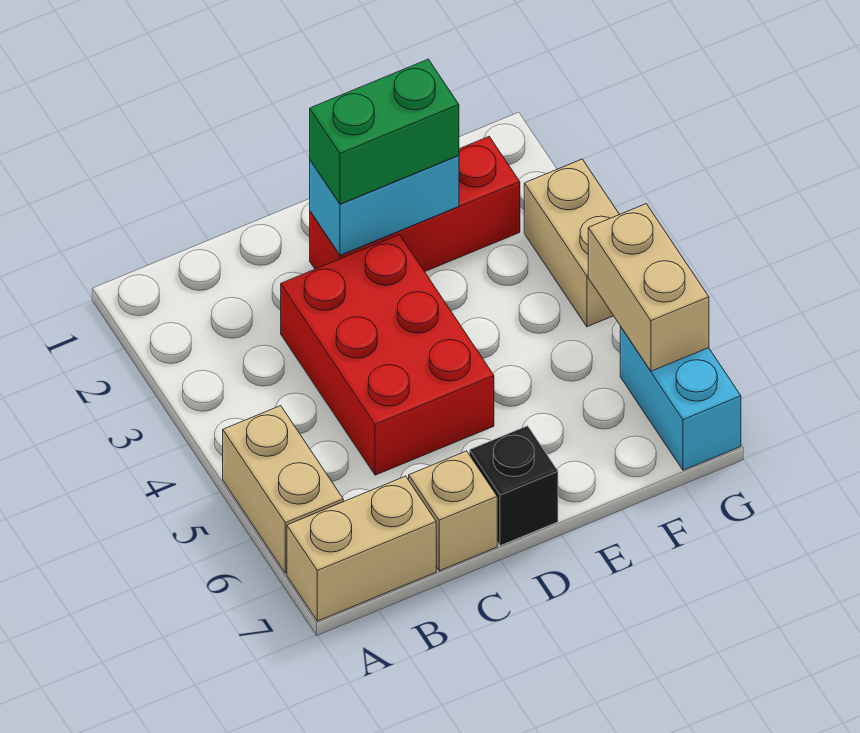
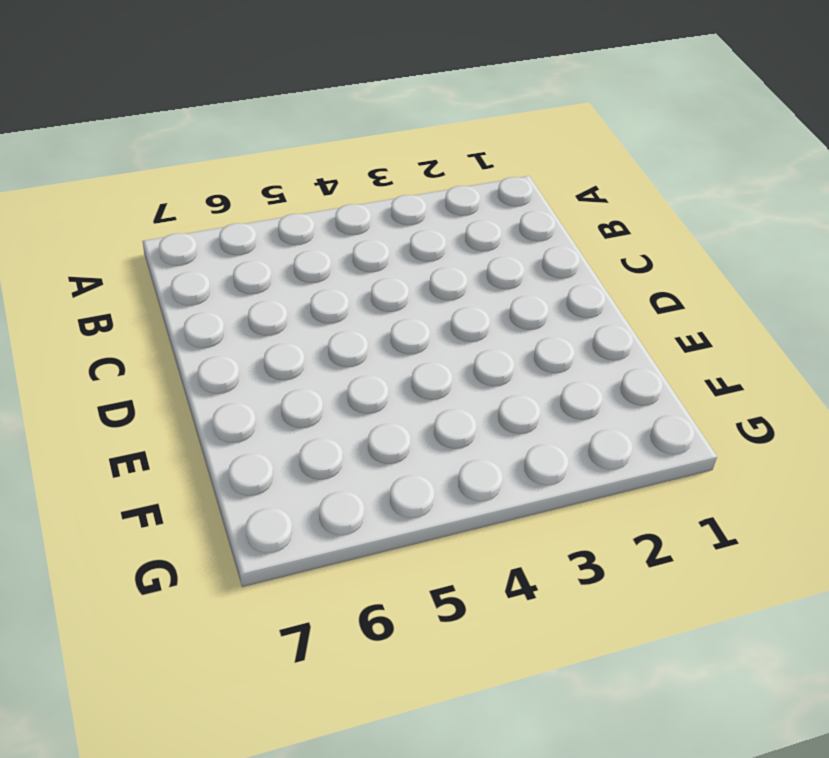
none -> tan brick A5:A6 level 1
none -> tan brick A7:B7 level 1

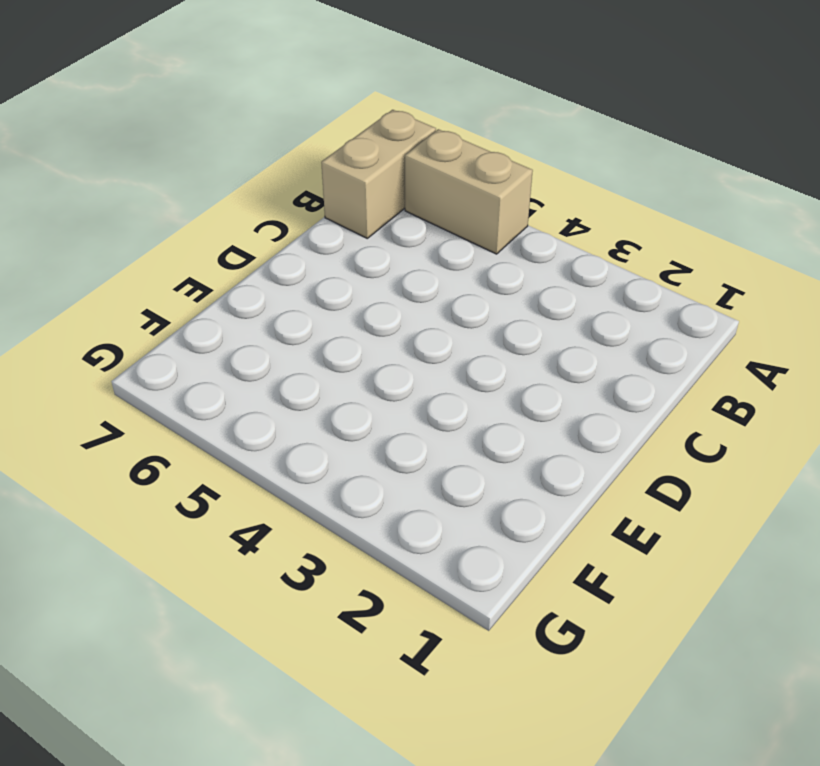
none -> red brick C3:D5 level 1
none -> tan brick C7 level 1

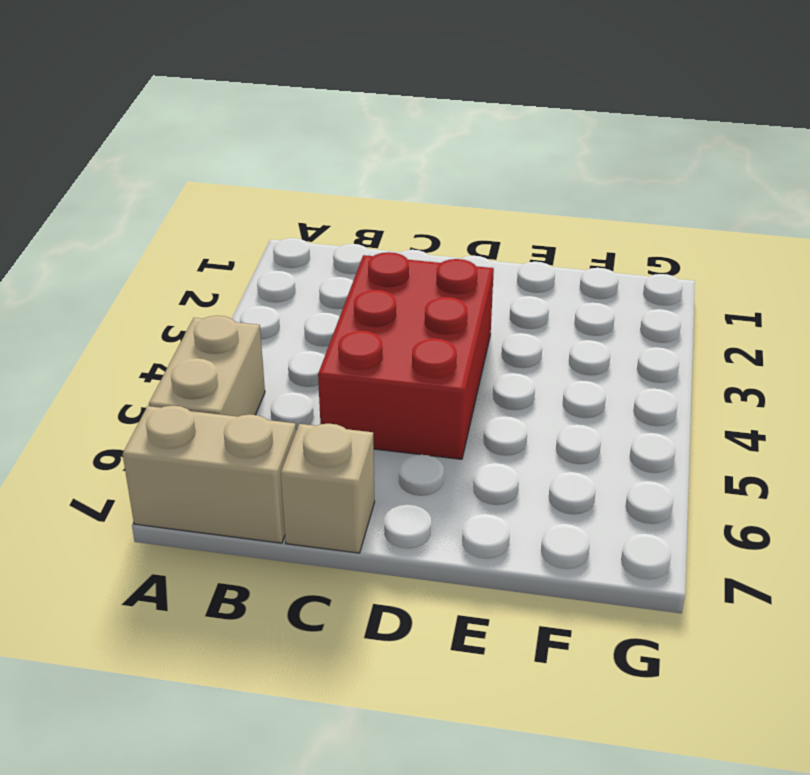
none -> red brick D2:F2 level 1
none -> black brick D7 level 1

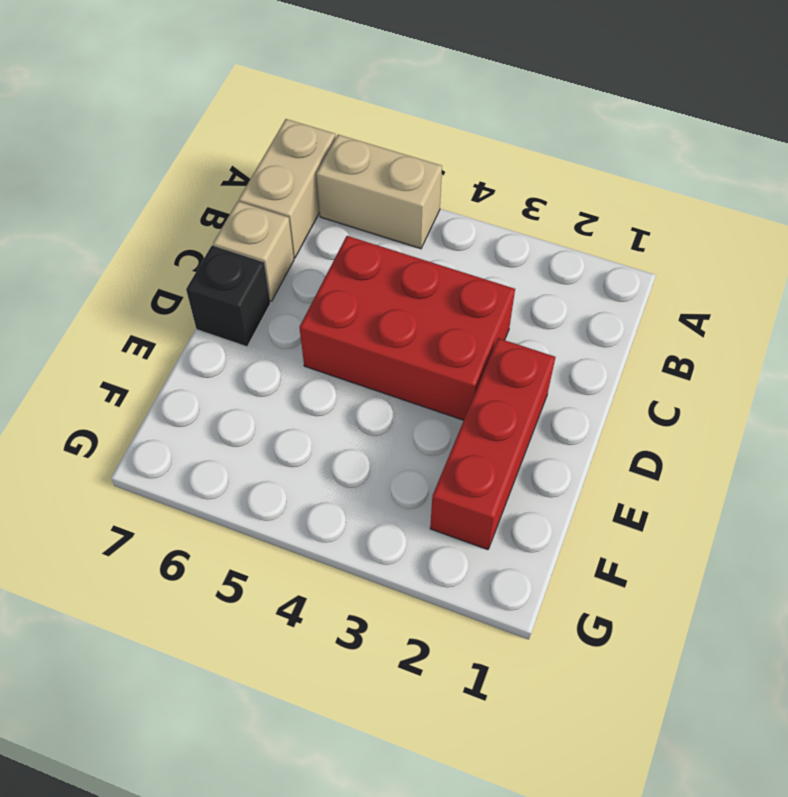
none -> tan brick G3:G4 level 1
none -> cyan brick G6:G7 level 1

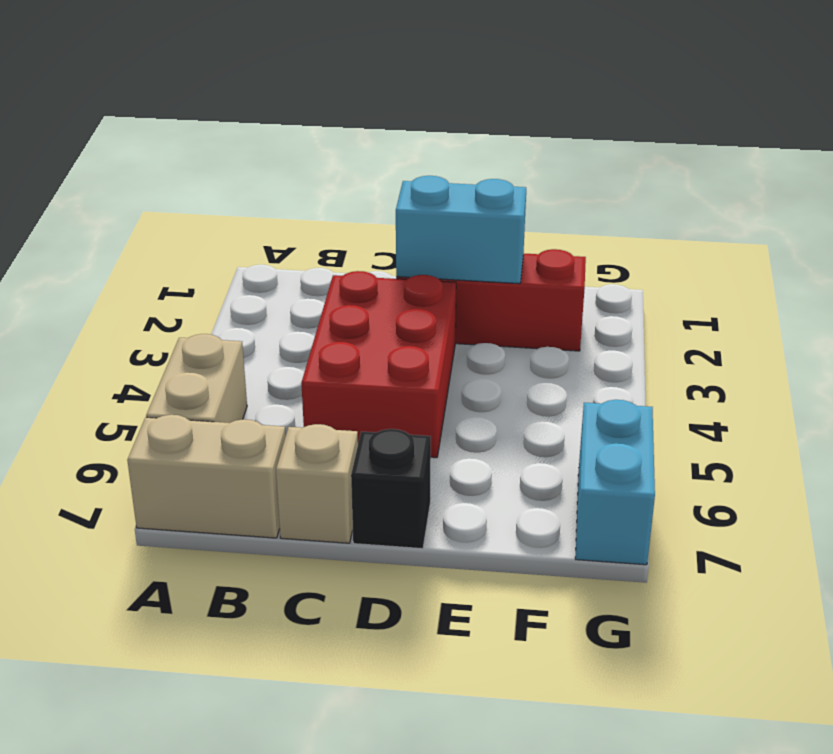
none -> tan brick G3:G4 level 1
none -> tan brick G5:G6 level 2

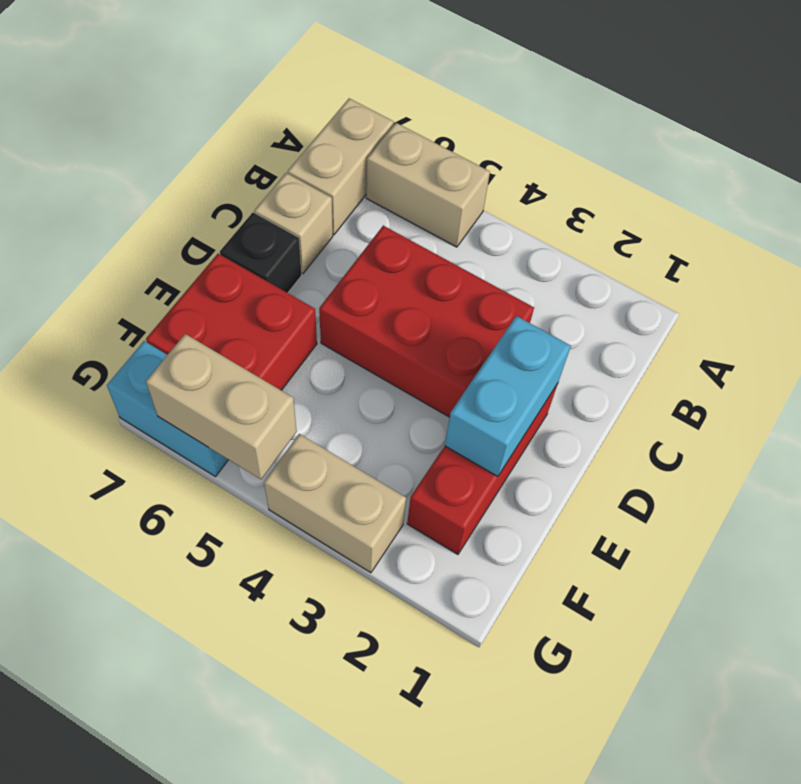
red brick E6:F7 level 1 -> none
none -> green brick D2:E2 level 3

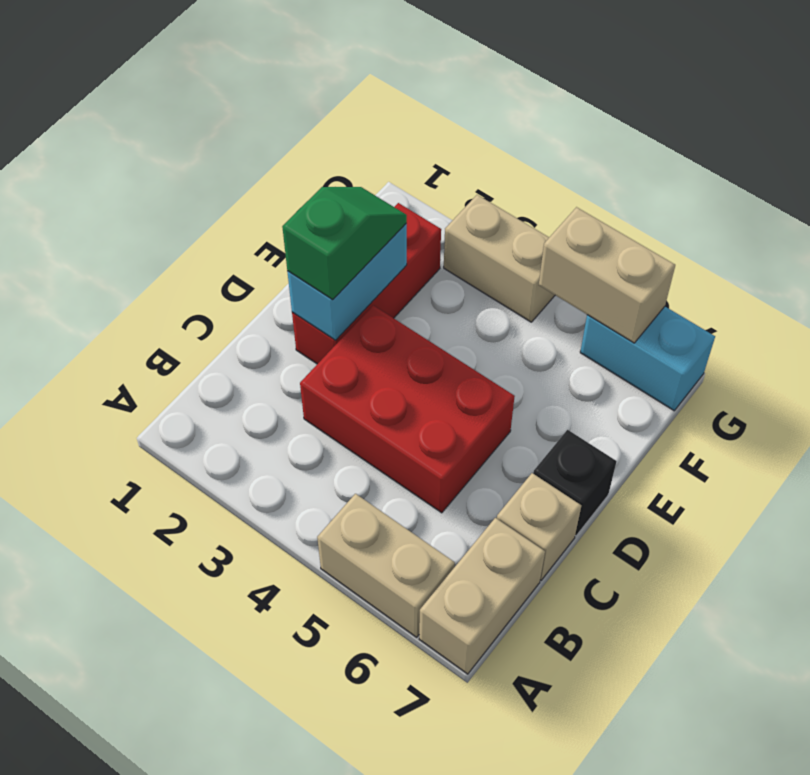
green slope D2:E2 level 3 top D -> green brick D2:E2 level 3

